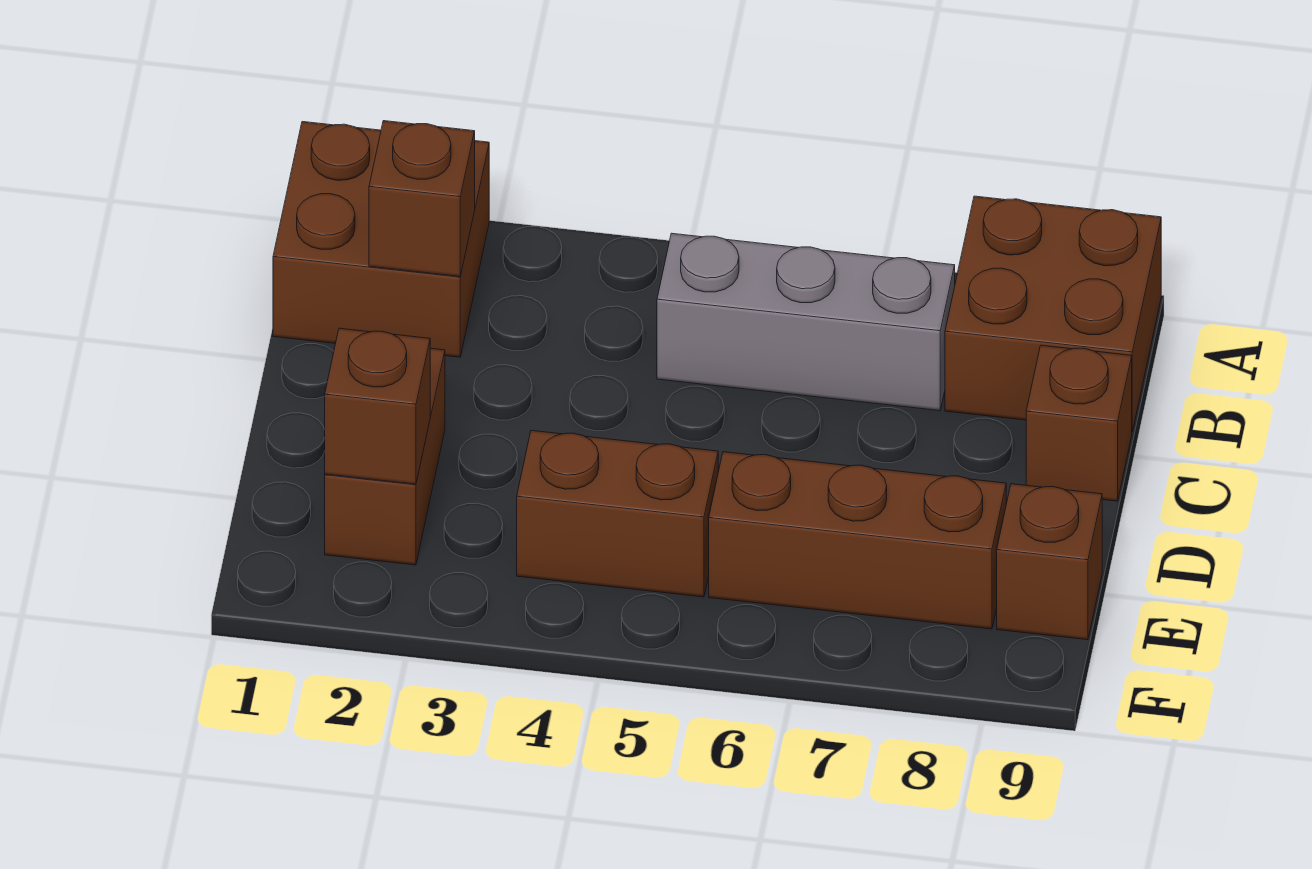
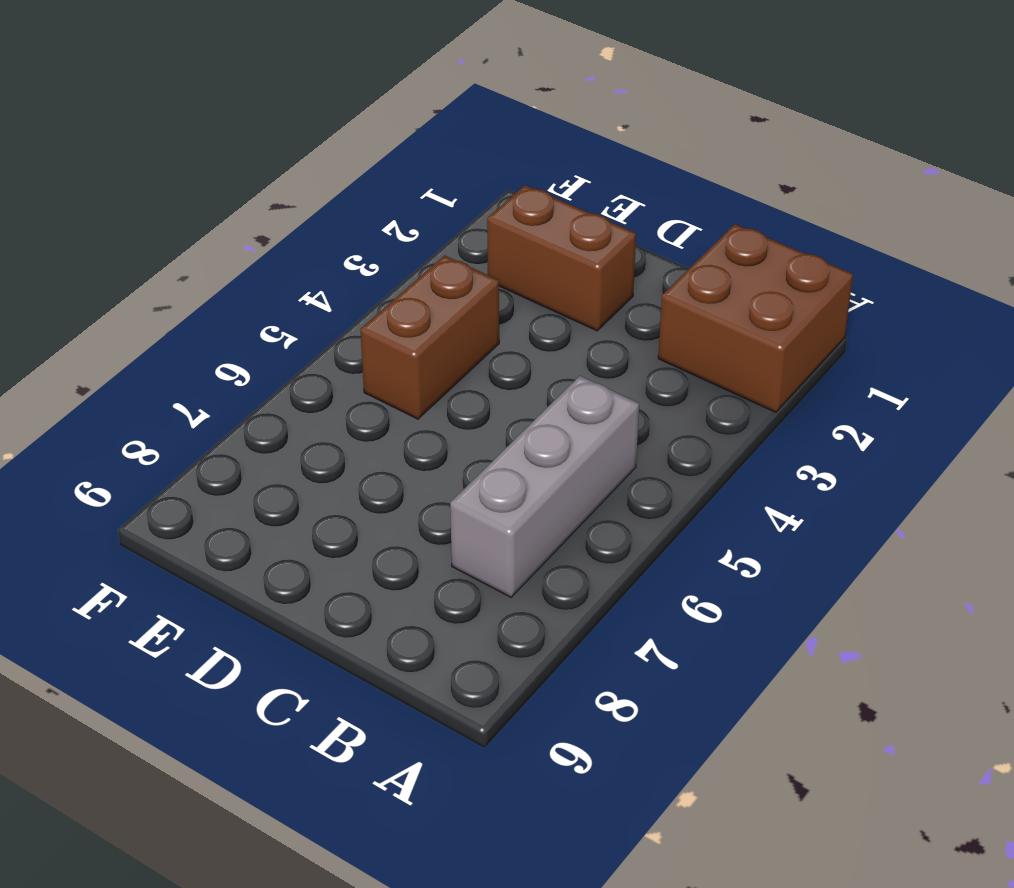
none -> brown brick A8:B9 level 1
none -> brown brick C9 level 1

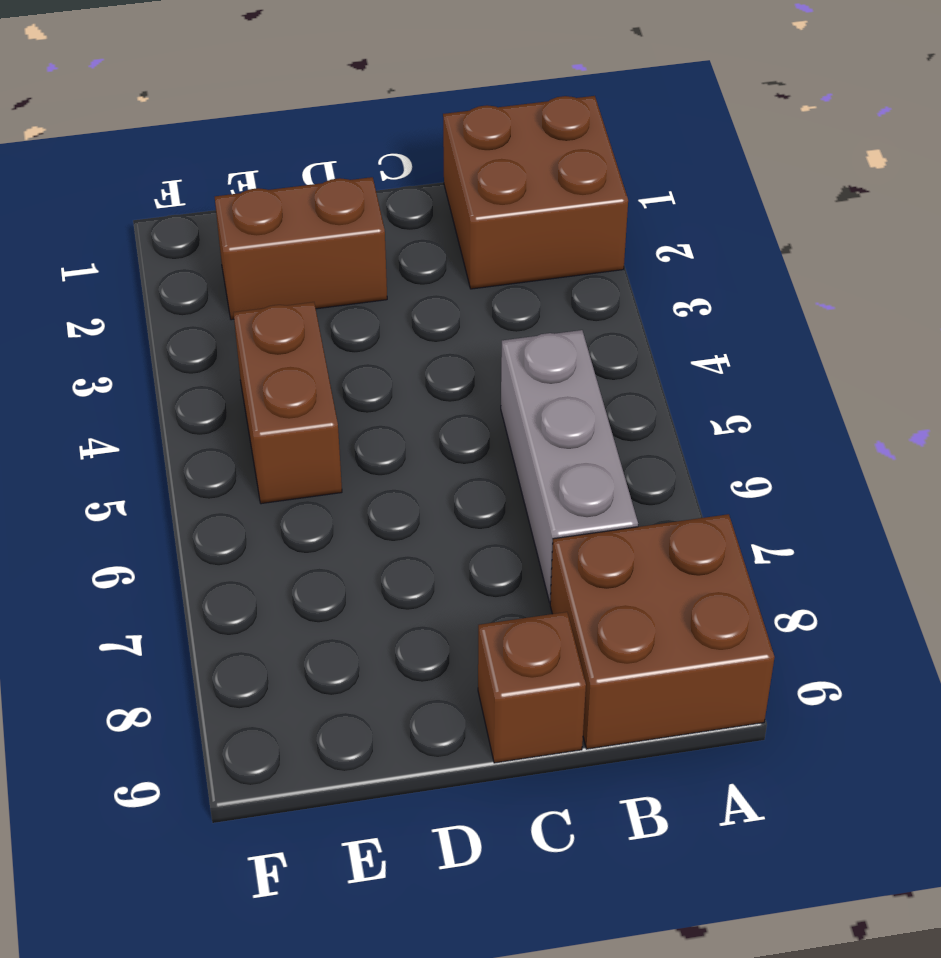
none -> brown brick E6:E8 level 1
none -> brown brick E9 level 1

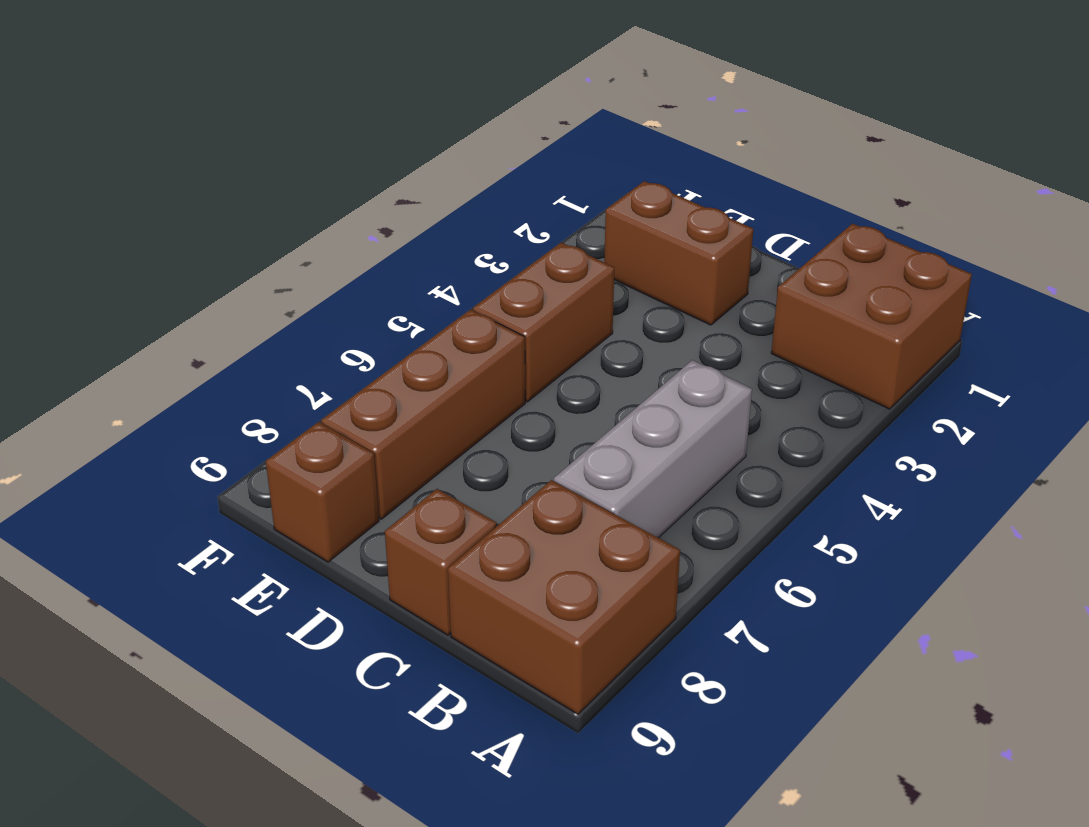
none -> brown brick B2 level 2
none -> brown brick E2 level 2

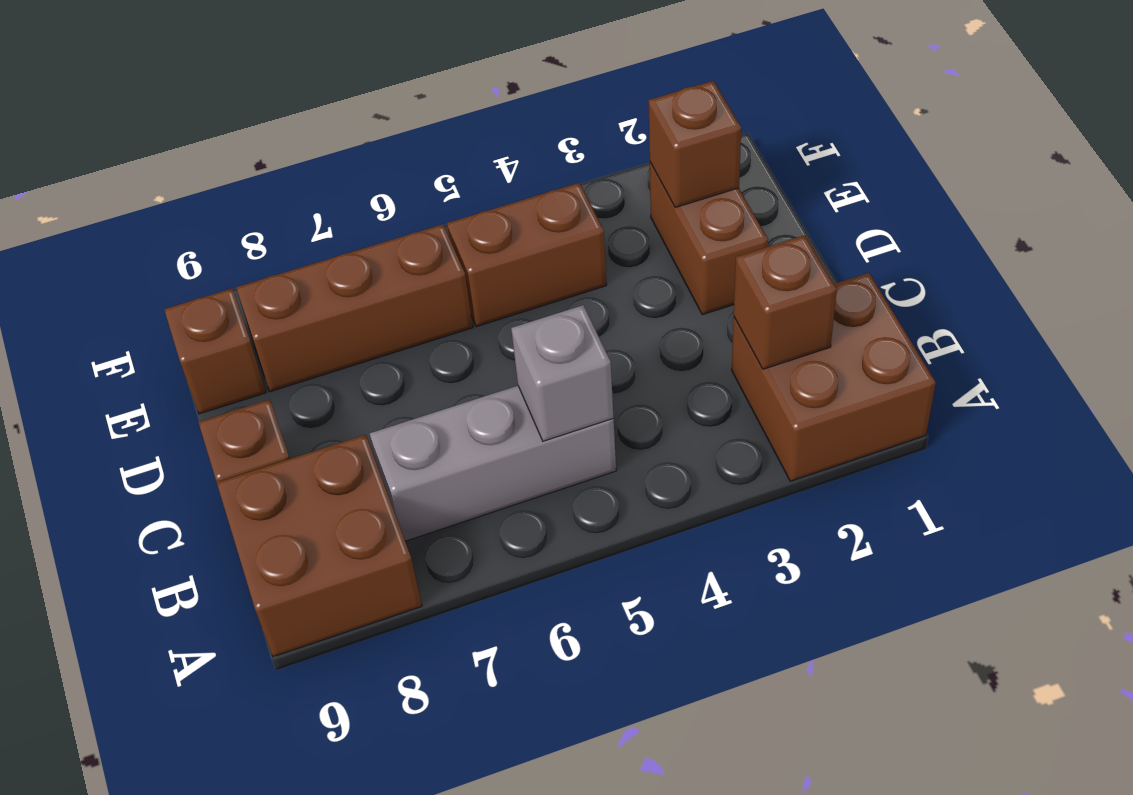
grey brick B5 level 2 -> none

